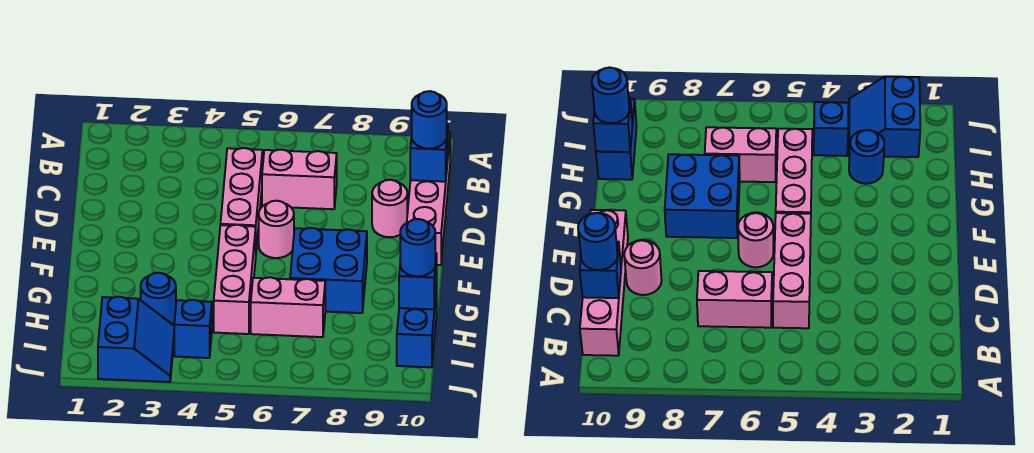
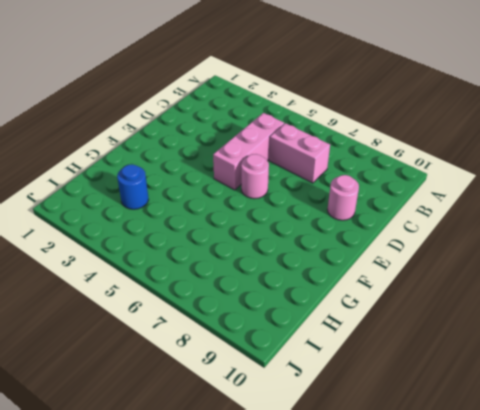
none -> pink brick B10:E10 level 1
none -> pink brick F5:H5 level 1
none -> blue brick F7:G8 level 1

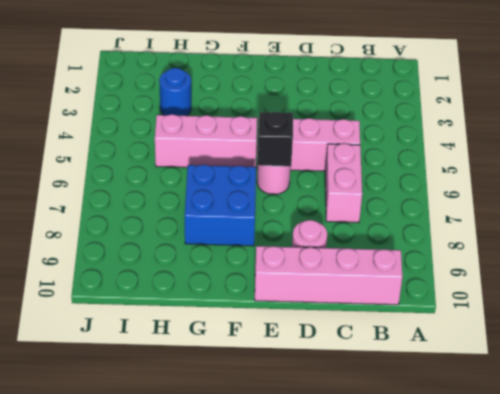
black brick E6 level 2 -> none
none -> pink brick H6:H7 level 1
none -> blue brick H10:I10 level 1
none -> blue slope I2:J3 level 1 top 2

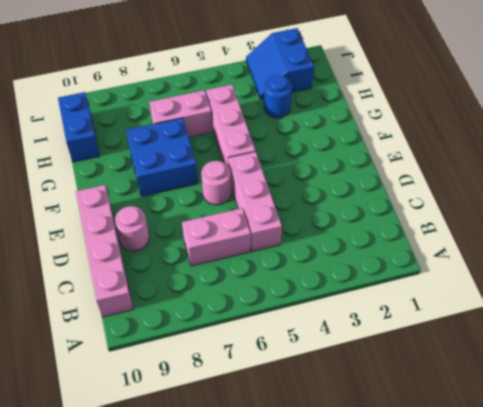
none -> blue brick I4 level 1
none -> blue brick C10 level 2
none -> blue brick H10 level 2

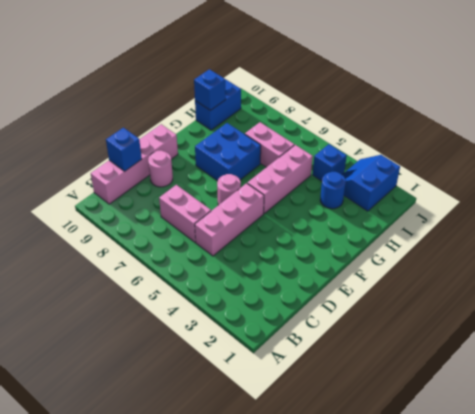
none -> blue round brick C10 level 3
none -> blue round brick H10 level 3

